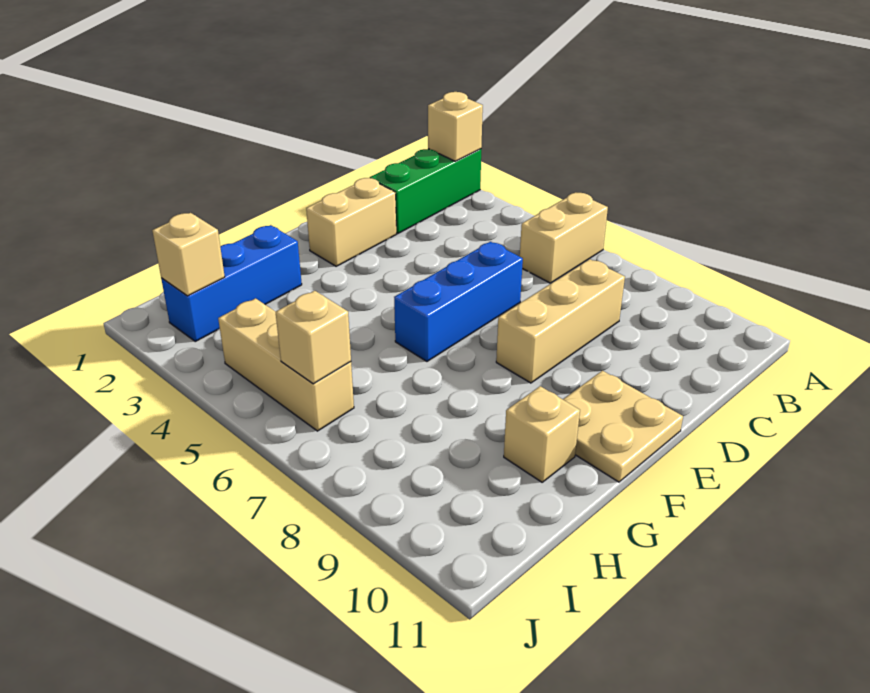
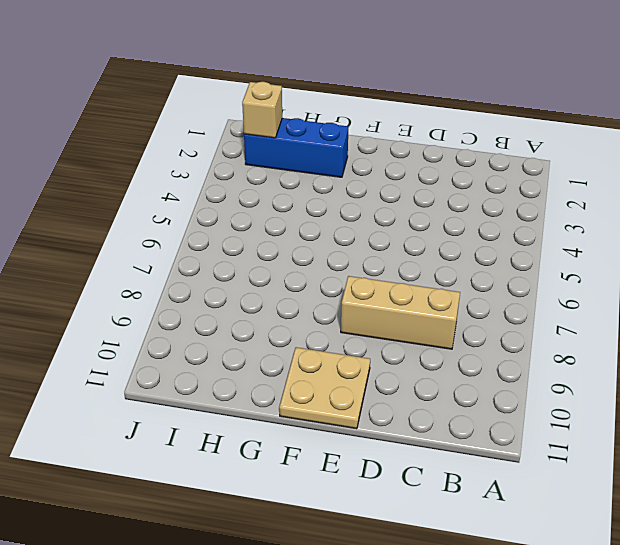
none -> green brick A2:C2 level 1
none -> tan brick A6:B6 level 1
none -> tan brick D2:E2 level 1

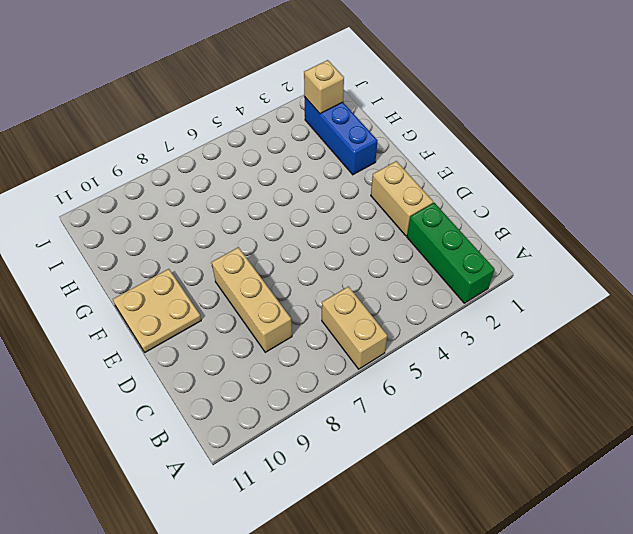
none -> blue brick D6:F6 level 1
none -> tan brick G10 level 1
none -> tan brick I4:I6 level 1

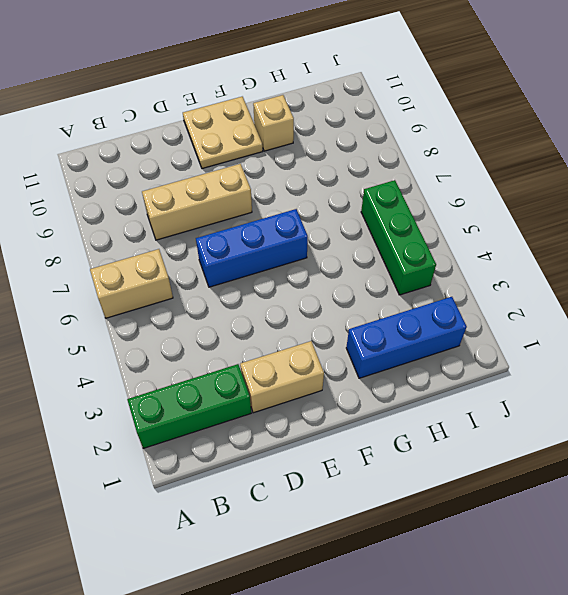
green brick I4:I6 level 1 -> tan brick I4:I6 level 1
none -> tan brick A2 level 2
none -> tan brick I2 level 2
none -> tan brick I6 level 2

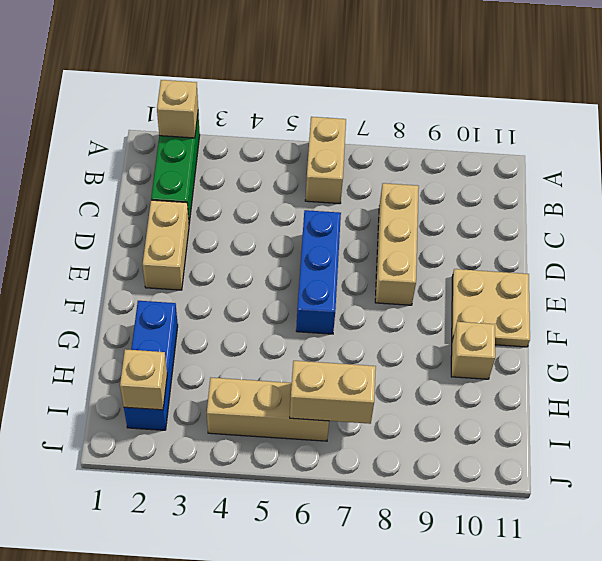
tan brick I6:I7 level 2 -> tan brick I6 level 2

